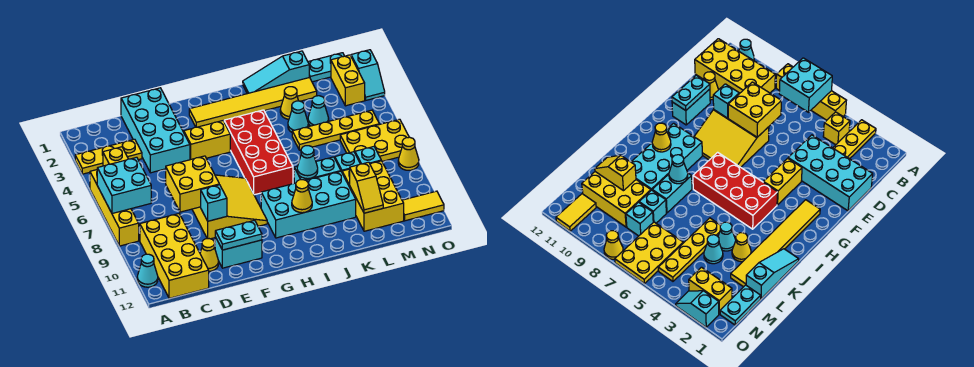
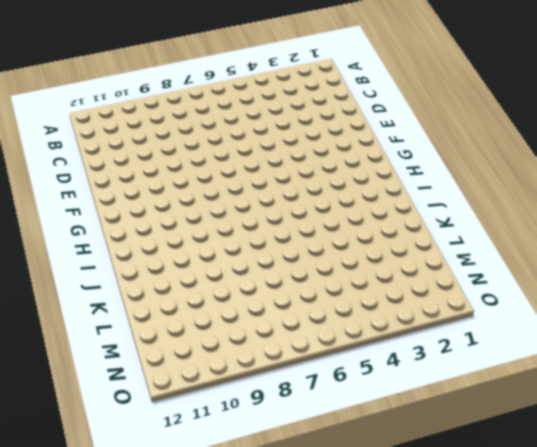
none -> yellow plate A3:C3 level 1
none -> yellow brick A5:A8 level 1
none -> cyan cone A11 level 1
none -> yellow brick B4 level 1

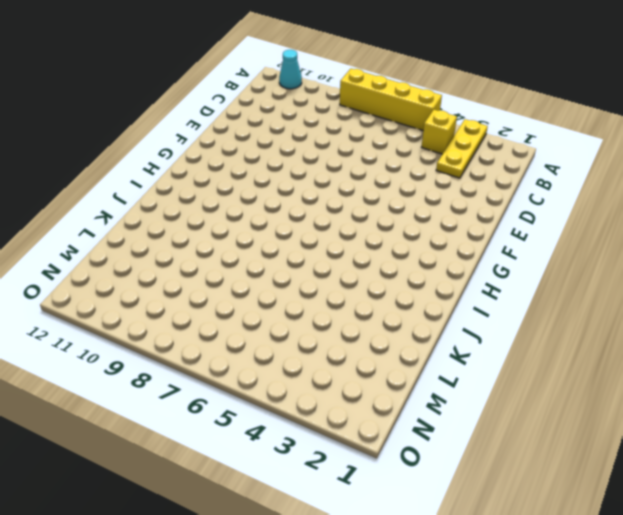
none -> yellow brick B9:C12 level 1
none -> cyan brick D1:E4 level 1
none -> yellow cone D11 level 1
none -> yellow slope E7:G9 level 1 top E

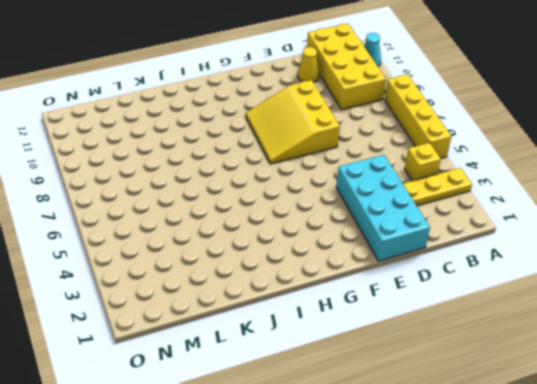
none -> cyan brick E11:F11 level 1
none -> yellow brick F4:G4 level 1
none -> yellow tile G2:L2 level 1
none -> red brick H4:I7 level 1

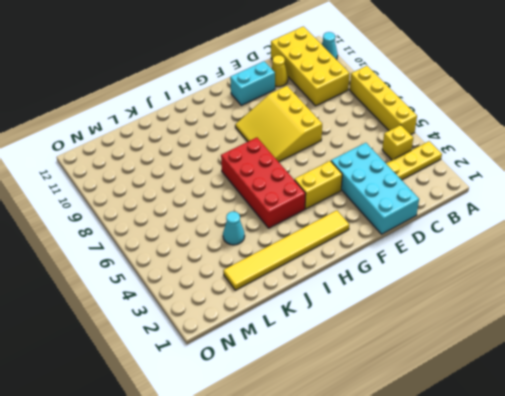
none -> cyan brick H9:K10 level 1
none -> cyan slope J1:L1 level 1 top L
none -> cyan brick J8:K8 level 1
none -> yellow cone K3 level 1

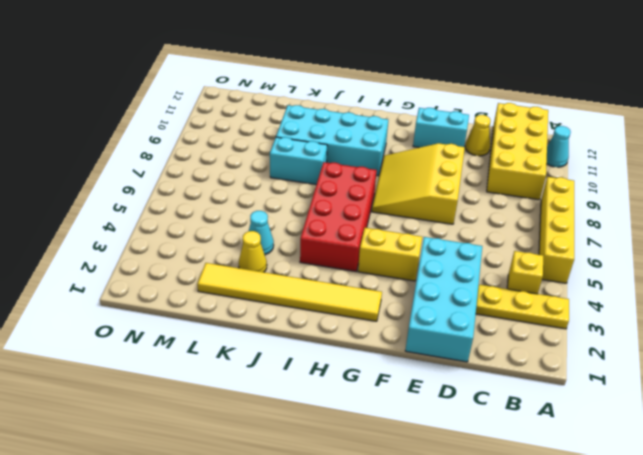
none -> cyan slope J1:L1 level 1 top L
none -> yellow plate K5:N5 level 1
none -> cyan cone L4 level 1
none -> cyan brick L8 level 1

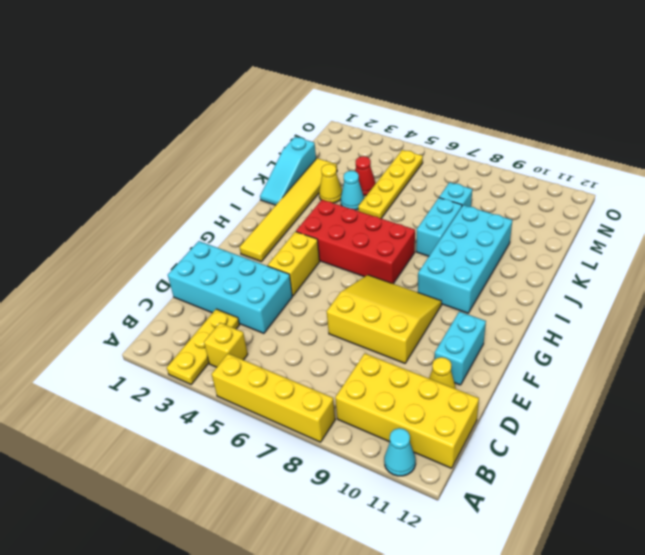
red cone L4 level 1 -> cyan cone L4 level 1
none -> yellow brick L9:M11 level 1
none -> cyan plate M1:N1 level 1
none -> yellow plate M6:O7 level 1
none -> cyan brick M8 level 1

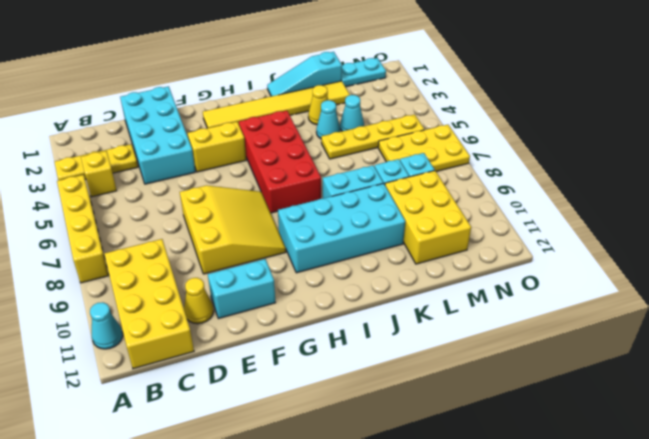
none -> yellow brick N2:N3 level 1
none -> yellow tile N11:O11 level 1
none -> cyan slope O2:O3 level 1 top 2
none -> yellow cone O8 level 1

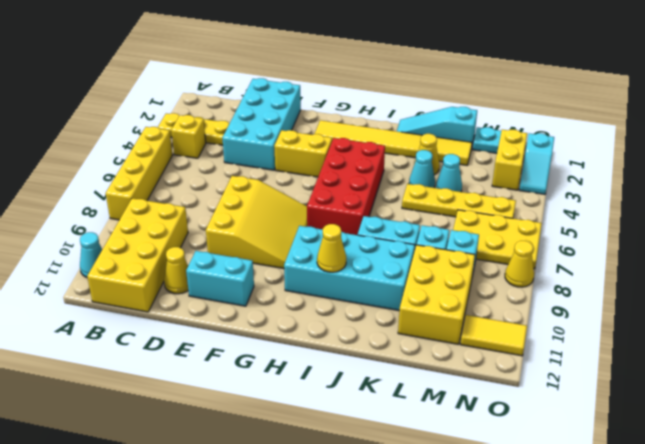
none -> cyan brick A6:B7 level 2
none -> yellow brick D7:E8 level 2
none -> cyan brick E9 level 2
none -> cyan plate E11:F11 level 2

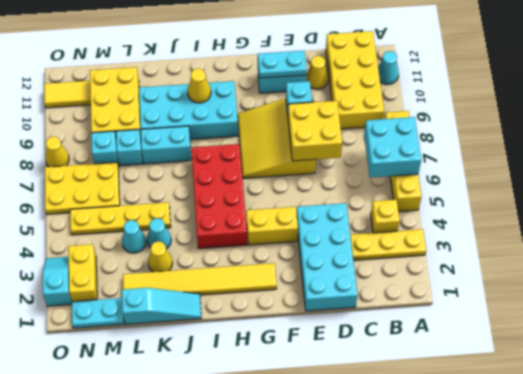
none -> cyan cone J8 level 2
none -> yellow slope L10:L11 level 2 top 10

